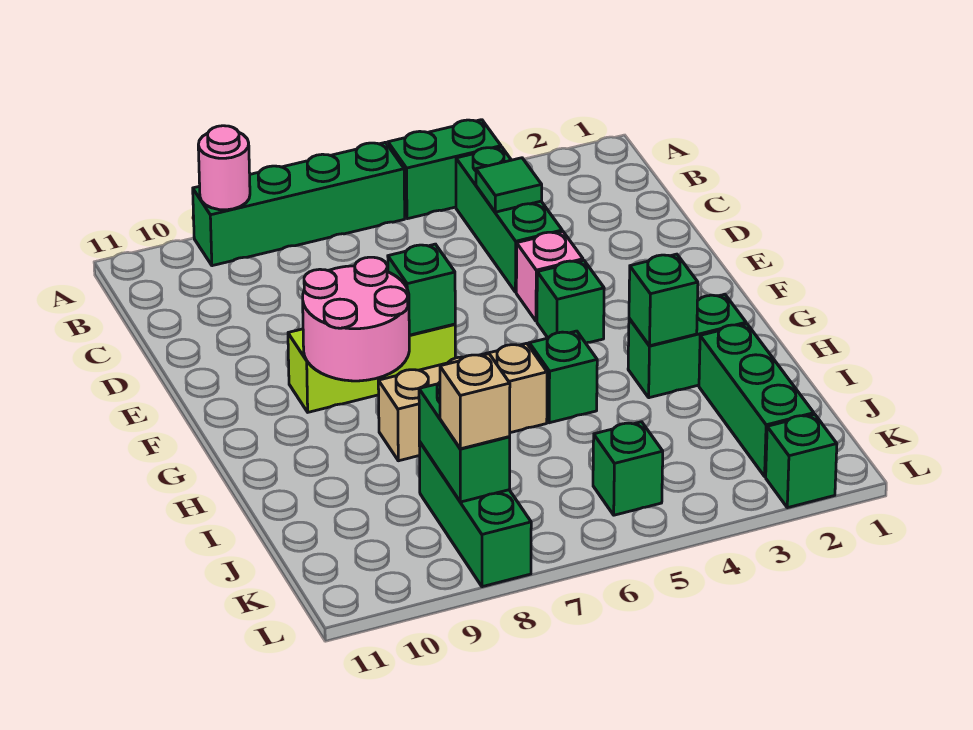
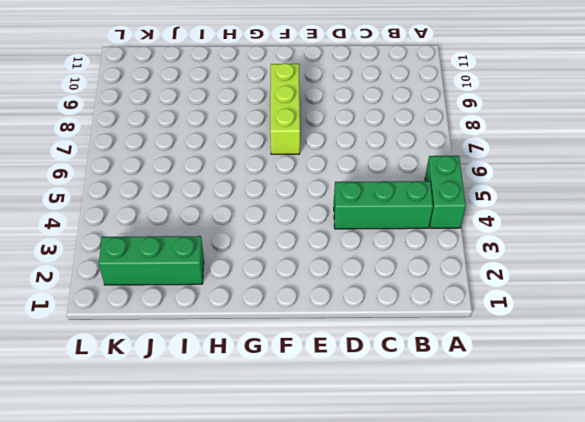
none -> green brick A6:A9 level 1
none -> pink brick E4 level 1
none -> green brick F4 level 1

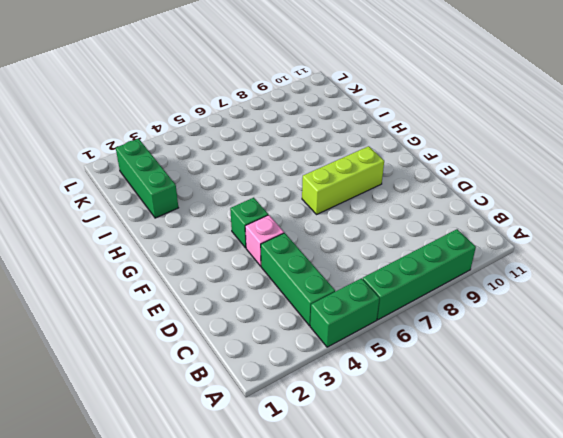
none -> green brick H2:H3 level 1
none -> green brick H5 level 1
none -> tan brick H6:H8 level 1

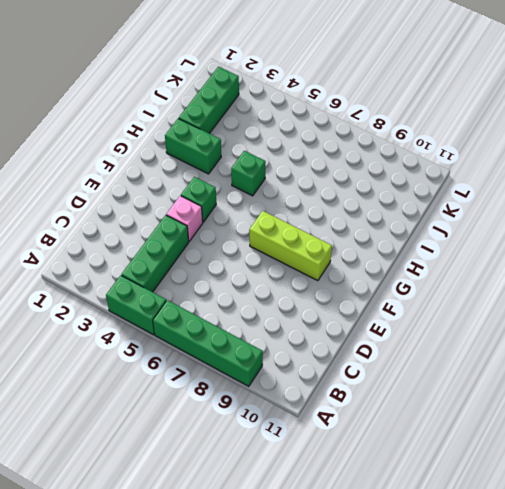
none -> tan brick H6:H8 level 1
none -> green brick J8:L8 level 1
none -> green brick K5 level 1

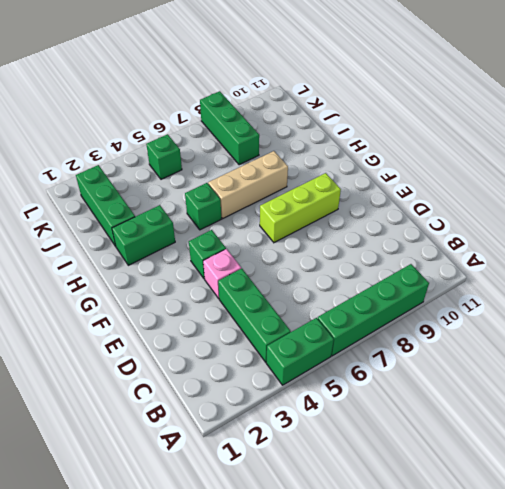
none -> green brick L2 level 1
none -> pink round brick A9 level 2
none -> green tile C4 level 2

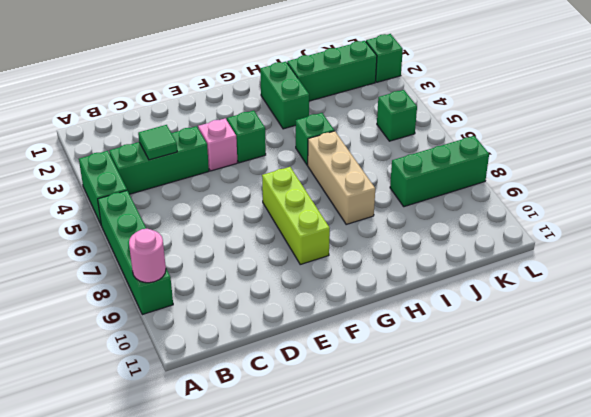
none -> green brick F7 level 2
none -> pink round brick F8:G9 level 2
none -> green brick H3 level 2

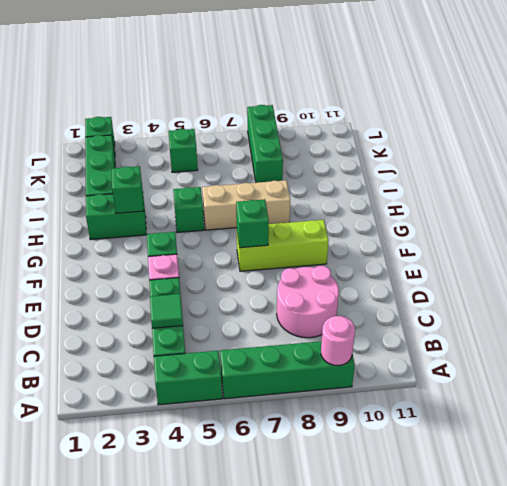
pink round brick C8:D9 level 1 -> pink round brick F8:G9 level 2
none -> green brick J8:K8 level 2
none -> tan brick K8 level 3

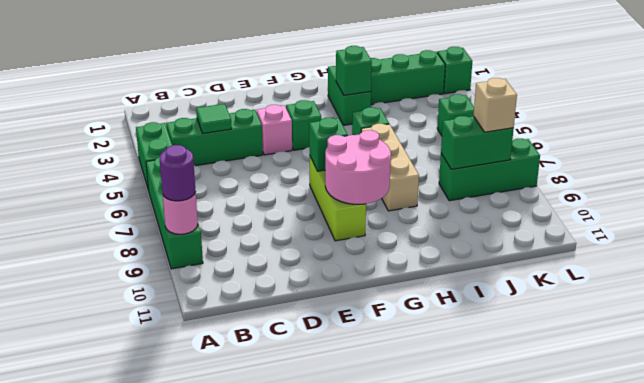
purple round brick A9 level 3 -> none

